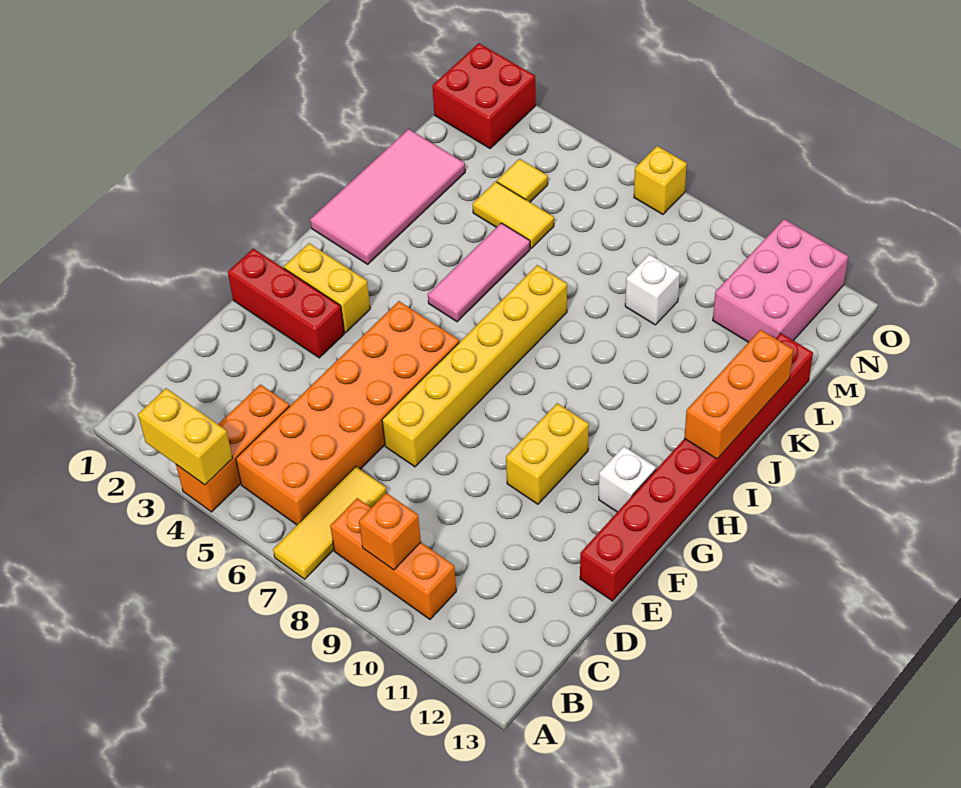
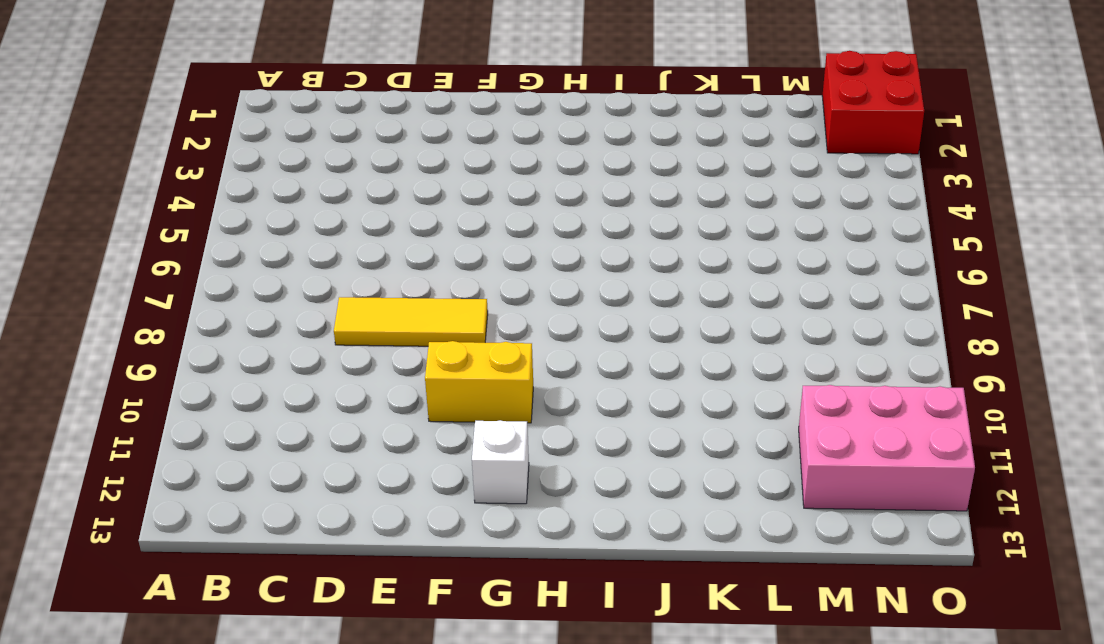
yellow tile D8:F8 level 1 -> yellow tile A7:C7 level 1
none -> orange brick A4:C4 level 1
none -> orange brick B5:G6 level 1
none -> orange brick B8:B10 level 1

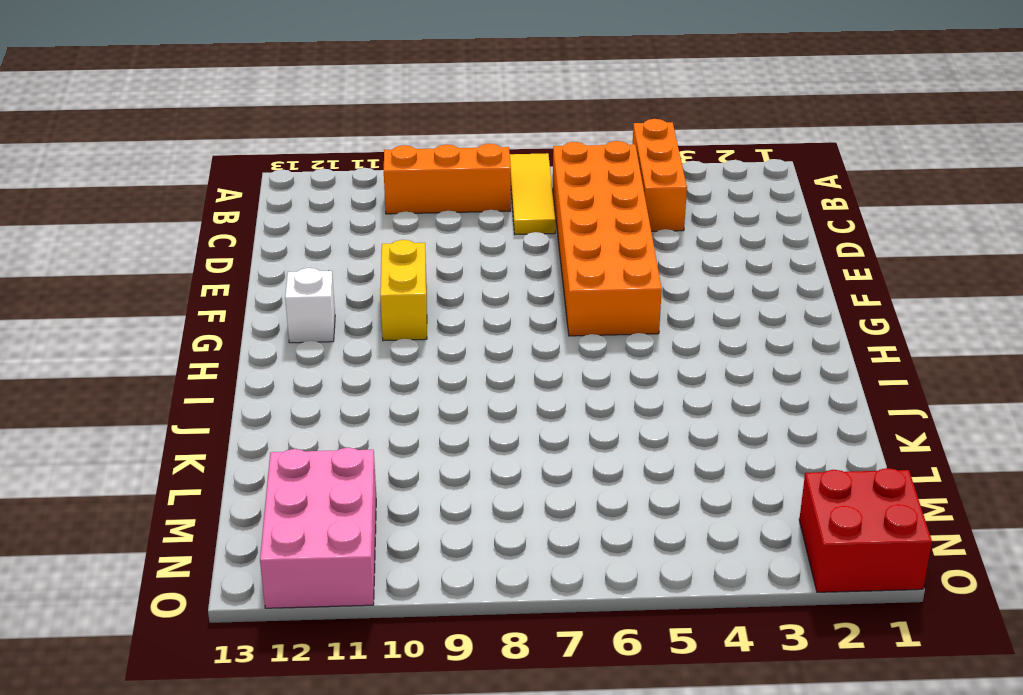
none -> yellow brick E7:J7 level 1
none -> red brick E13:L13 level 1
none -> red brick F1:F3 level 1

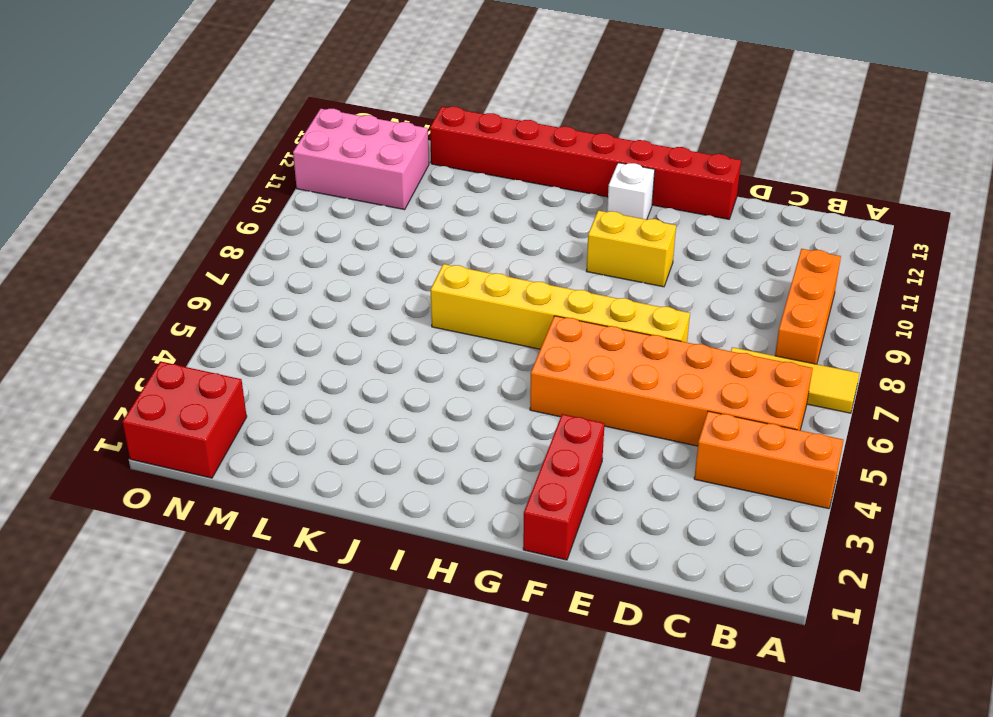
none -> yellow brick G2:G3 level 1
none -> pink tile I1:L2 level 1
none -> pink tile I5:K5 level 1

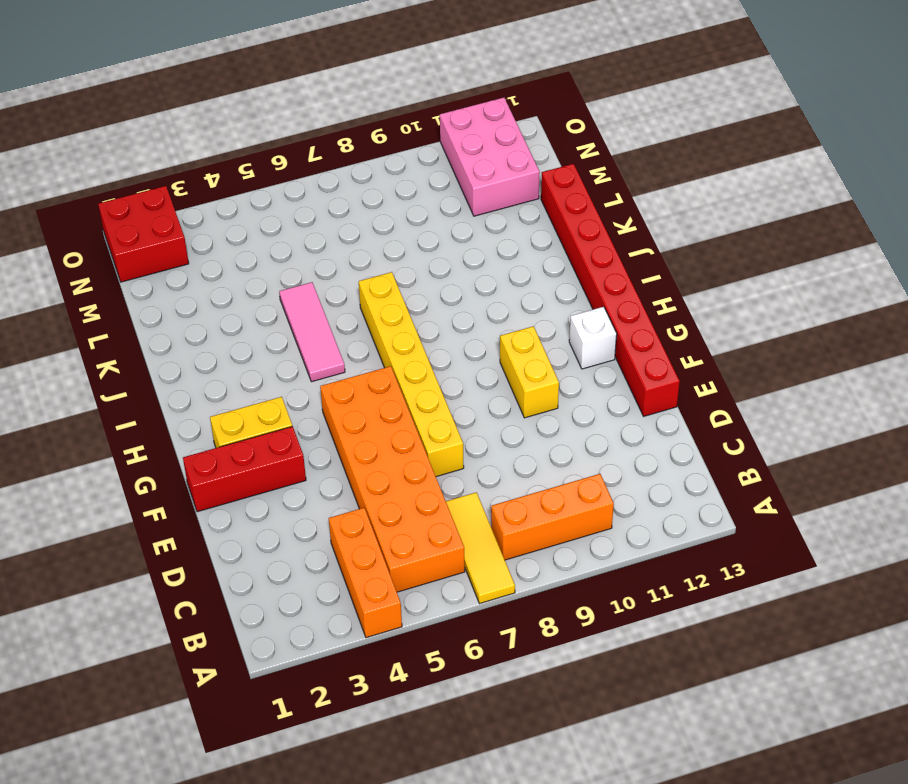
none -> pink tile I1:L2 level 1
none -> yellow tile L4:L5 level 1
none -> white brick L9 level 1

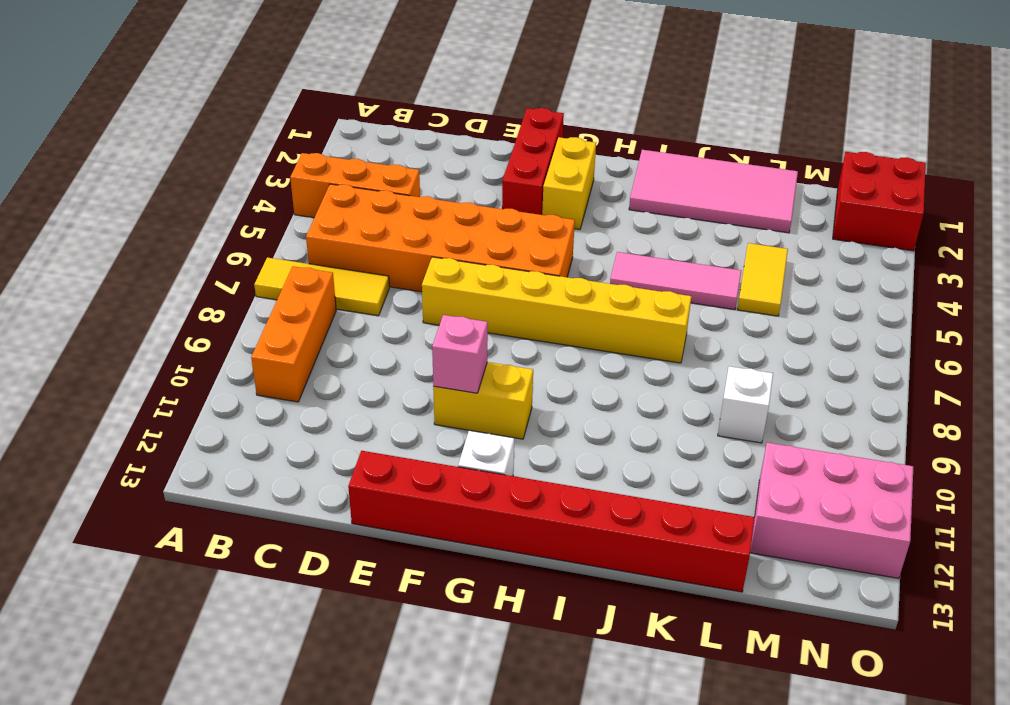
pink brick F10 level 2 -> none
none -> yellow tile M4 level 1
none -> yellow brick O7 level 1
none -> yellow brick A3:A4 level 2

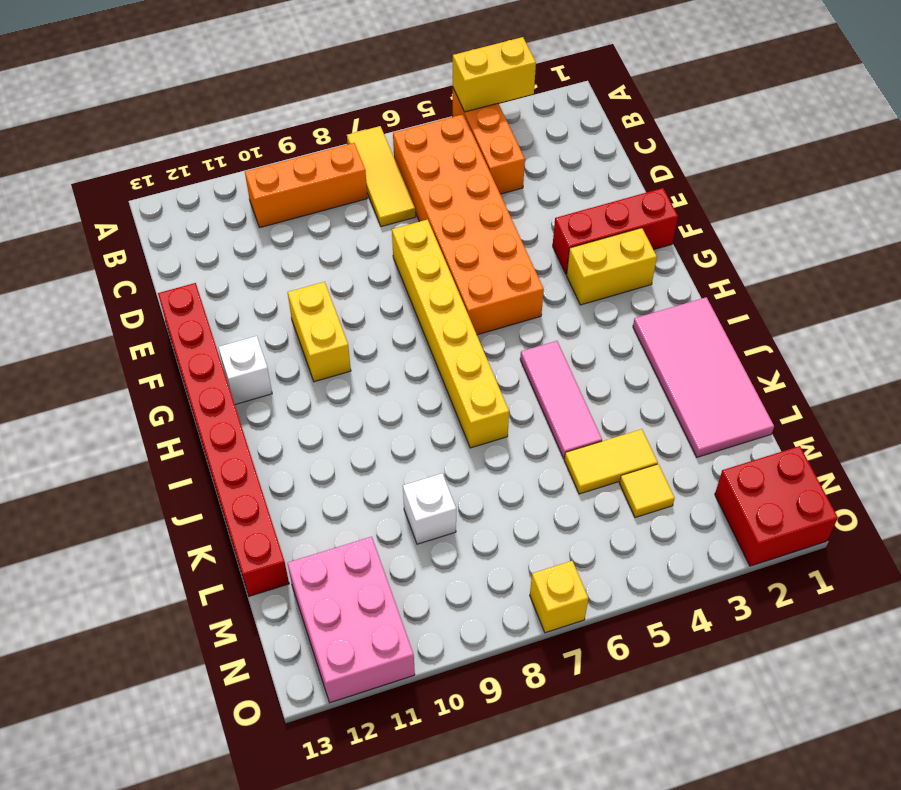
none -> orange brick B9 level 2
none -> orange brick I13:K13 level 2

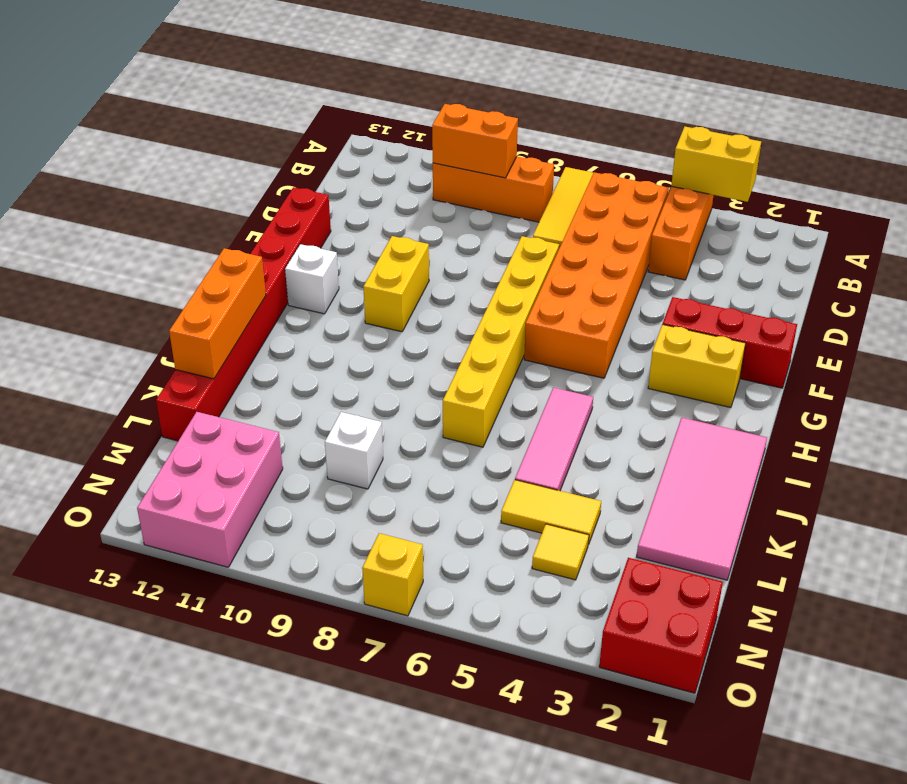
orange brick B9:B10 level 2 -> orange brick B9 level 2

